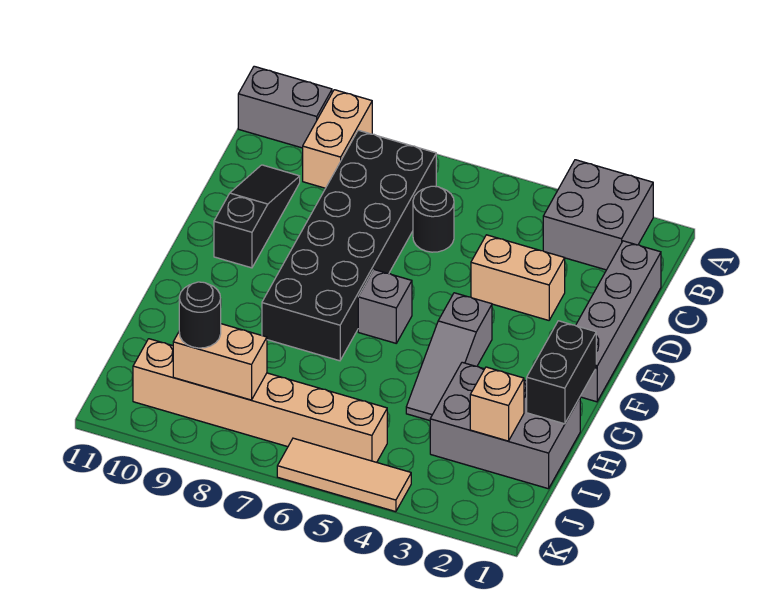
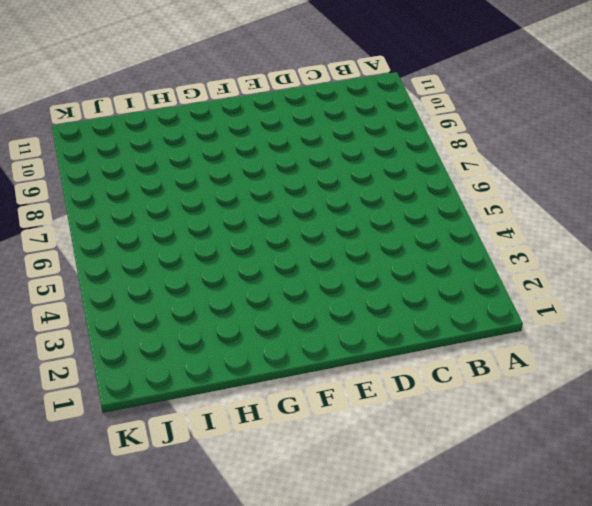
none -> grey brick A2:B3 level 1
none -> tan brick A9:B9 level 1
none -> grey brick A10:A11 level 1

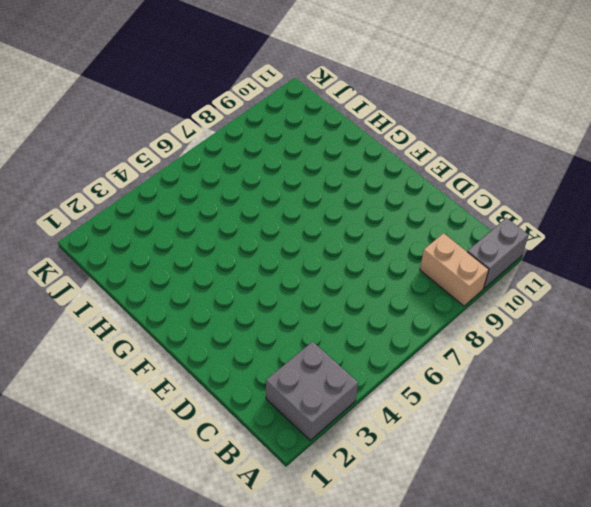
none -> black brick B7:G8 level 1
none -> grey brick C1:F1 level 1
none -> black round brick C6 level 1

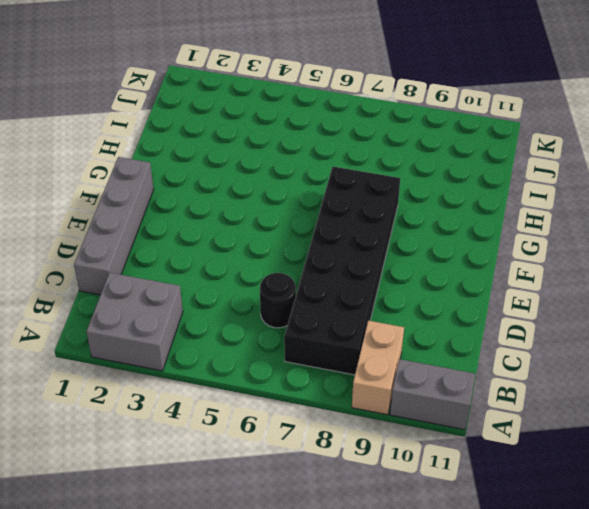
none -> black slope C10:E10 level 1 top E
none -> tan brick D3:D4 level 1
none -> grey slope F4:H4 level 1 top F

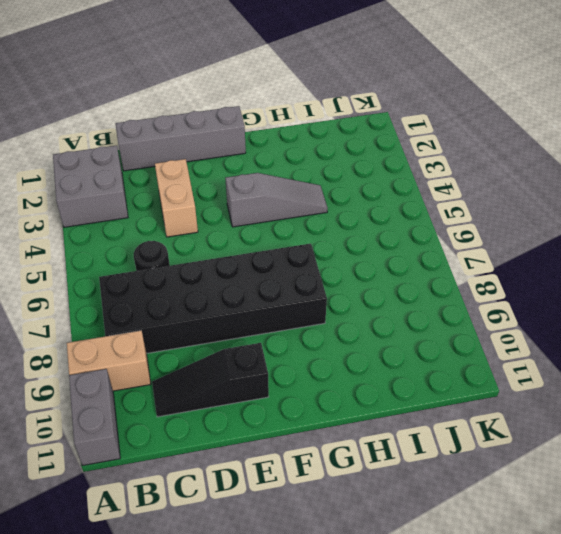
none -> grey brick F6 level 1
none -> grey brick H1:I3 level 1
none -> tan brick J5:J10 level 1

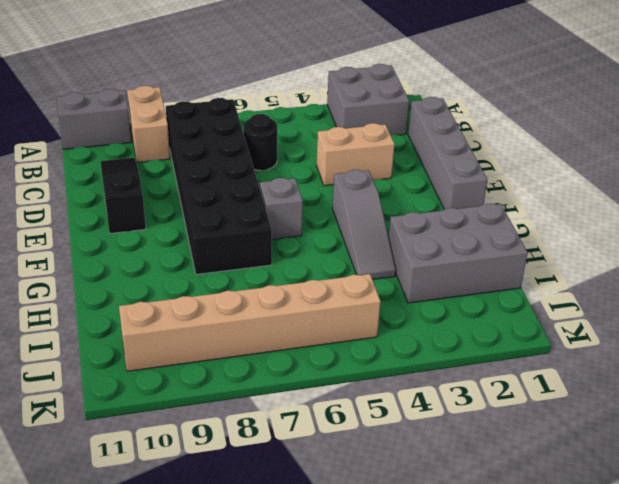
none -> tan tile K4:K6 level 1
none -> black brick G1:H1 level 2
none -> tan brick I2 level 2

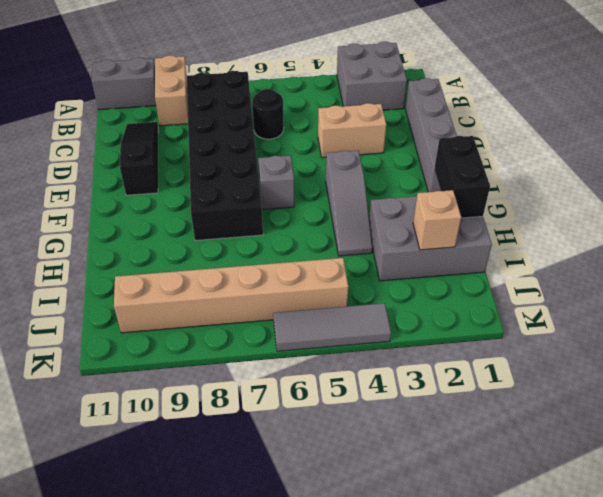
grey tile K4:K6 level 1 -> tan tile K4:K6 level 1
none -> tan brick J8:J9 level 2
none -> black round brick J9 level 3

